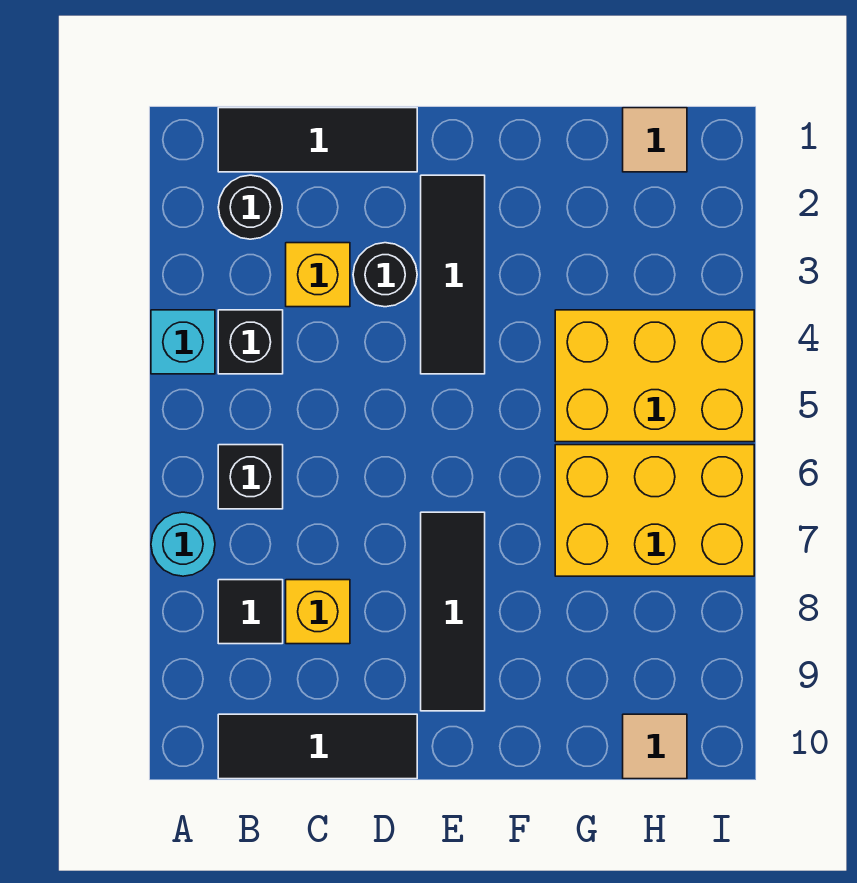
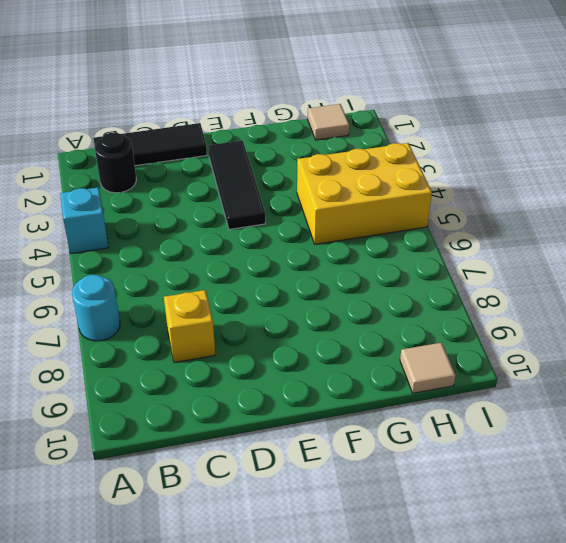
none -> black brick B4 level 1
none -> black brick B6 level 1
none -> black tile B8 level 1

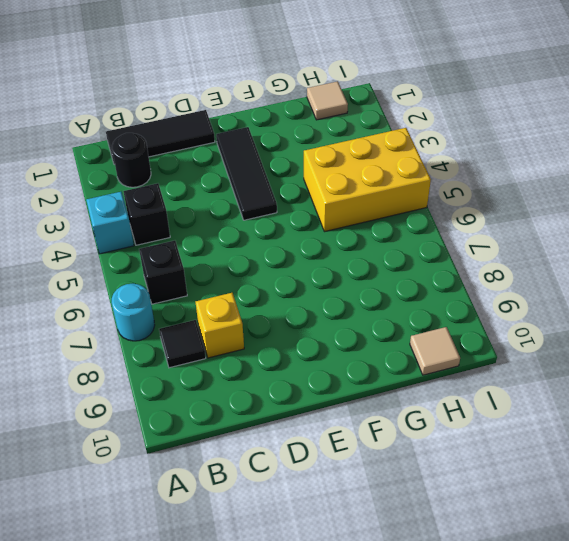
none -> black tile B10:D10 level 1
none -> yellow brick C3 level 1
none -> black round brick D3 level 1

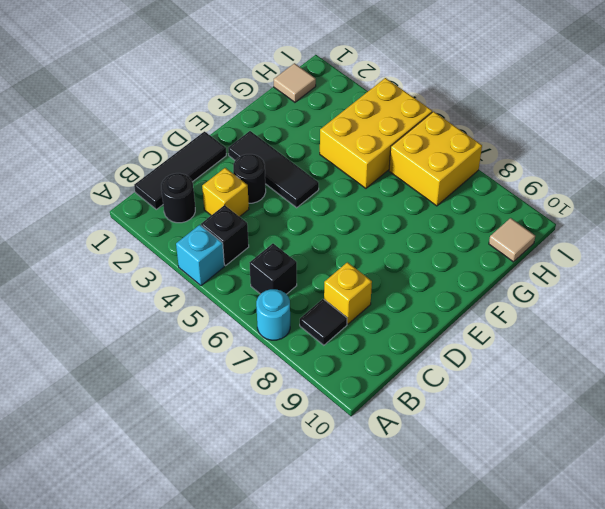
yellow brick H6:I7 level 1 -> yellow brick G6:I7 level 1
none -> black tile B10:D10 level 1
none -> black tile E7:E9 level 1

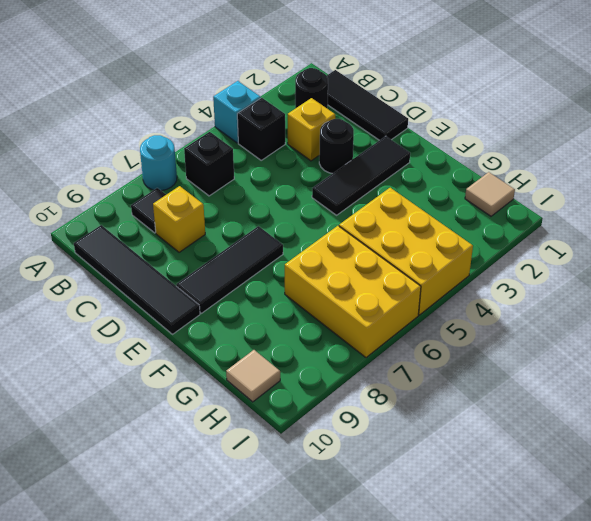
black tile B10:E10 level 1 -> black tile B10:D10 level 1

